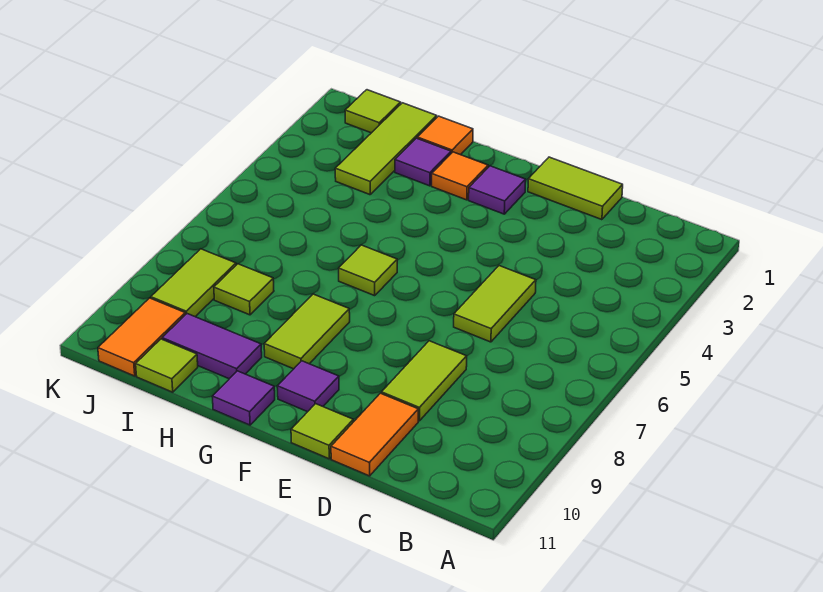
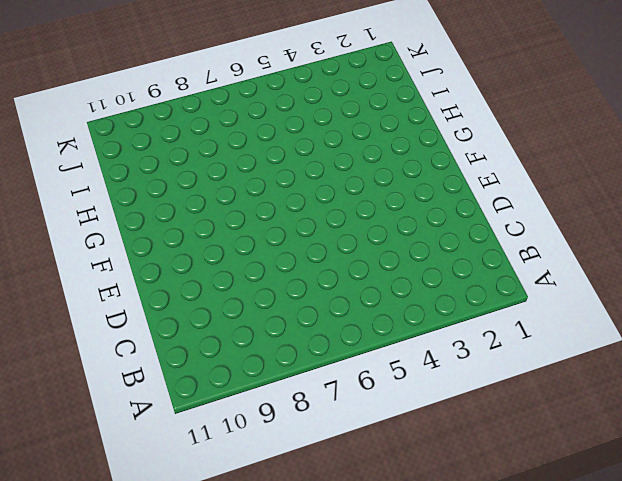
none -> lime tile D1:E1 level 1
none -> lime tile D5:D6 level 1
none -> lime tile D8:D9 level 1

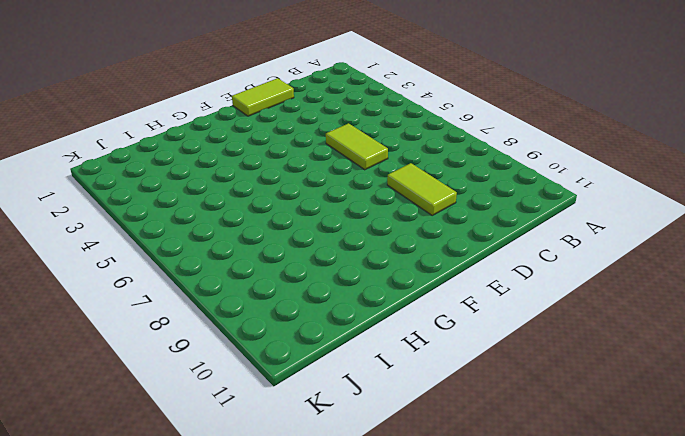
none -> orange tile D10:D11 level 1
none -> lime tile E11 level 1
none -> purple tile F2 level 1

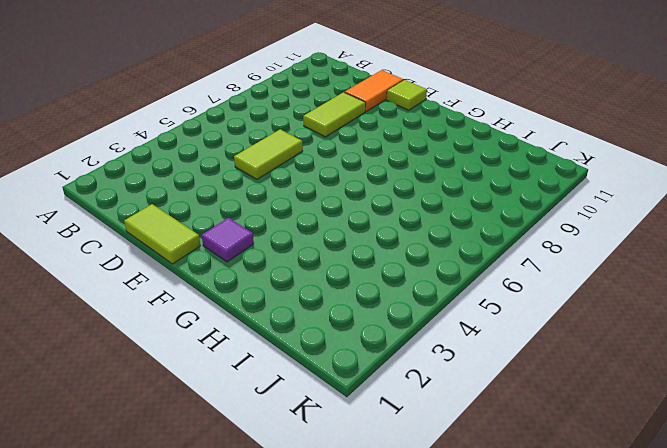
none -> purple tile F10 level 1
none -> orange tile G2 level 1
none -> lime tile G6 level 1

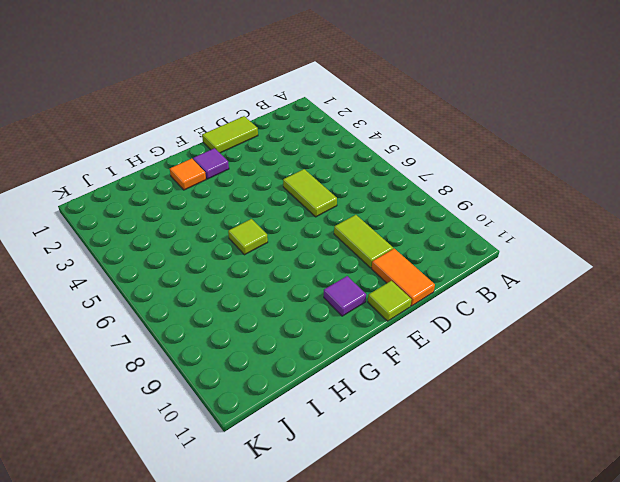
none -> lime tile G8:G9 level 1
none -> purple tile G11 level 1
none -> orange tile H1 level 1

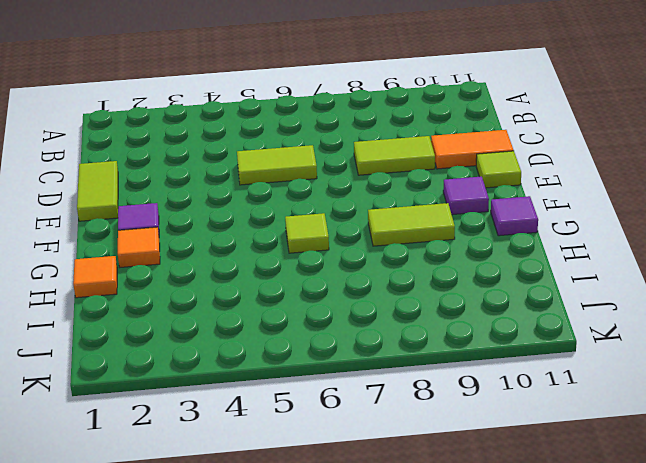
none -> purple tile H2 level 1
none -> purple tile H10:I10 level 1
none -> lime tile I1:I3 level 1

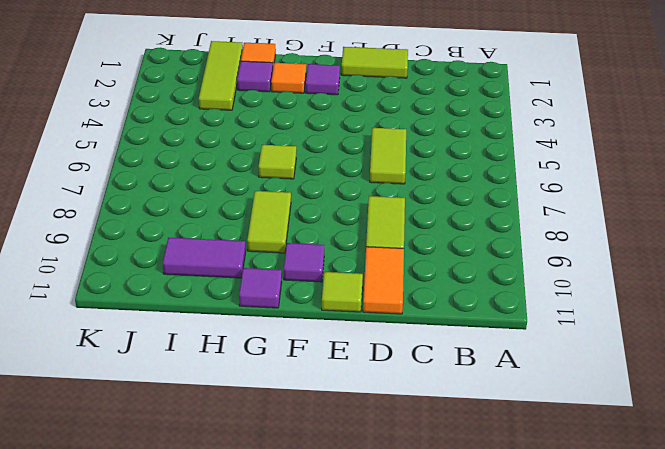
none -> lime tile I8 level 1
none -> lime tile I11 level 1
none -> lime tile J1 level 1

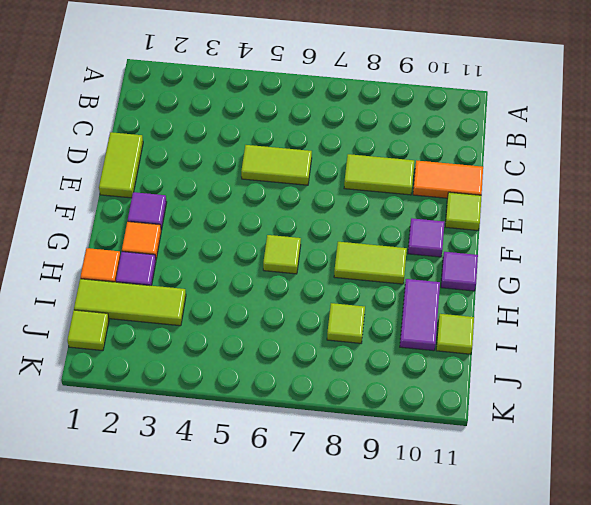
none -> lime tile J8:J9 level 1
none -> orange tile J10:J11 level 1

